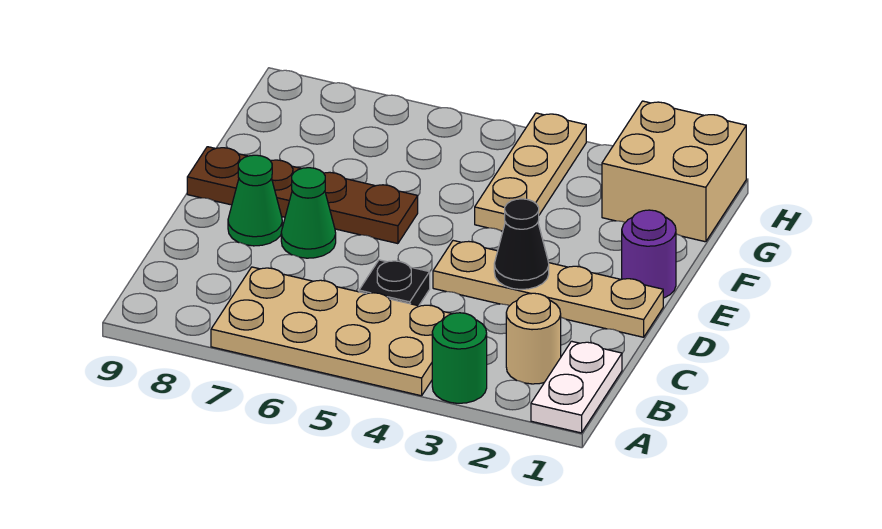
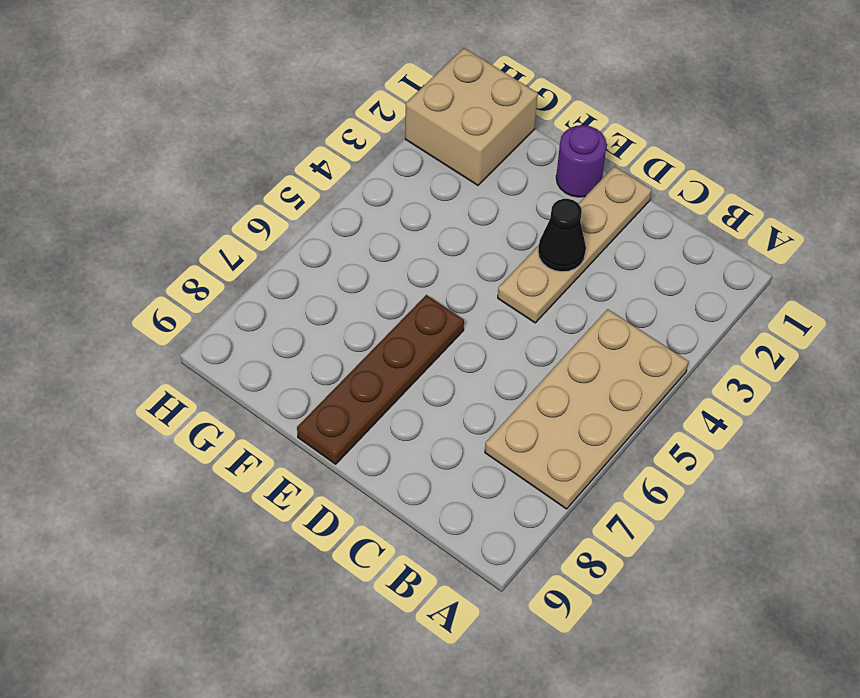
none -> white plate A1:B1 level 1
none -> green round brick A3 level 1
none -> tan round brick B2 level 1

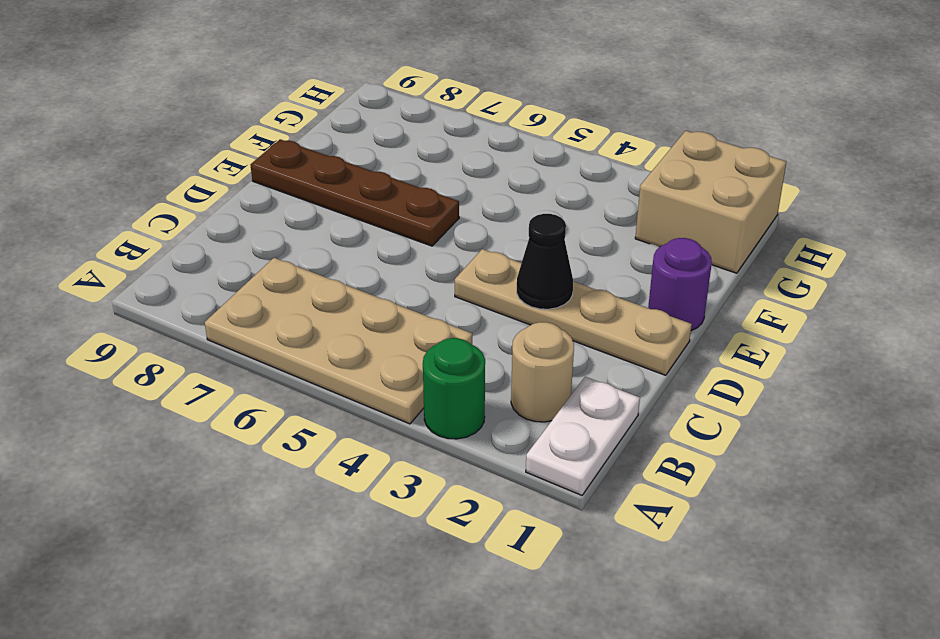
none -> black plate C5 level 1
none -> green cone D7 level 1
none -> green cone D8 level 1

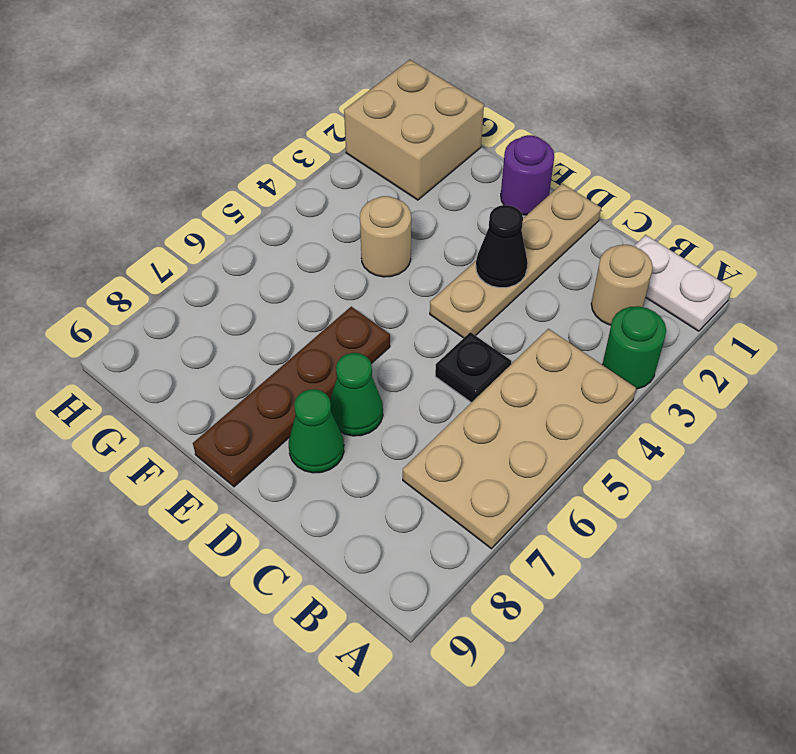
tan round brick F4 level 1 -> tan plate F4:H4 level 1

